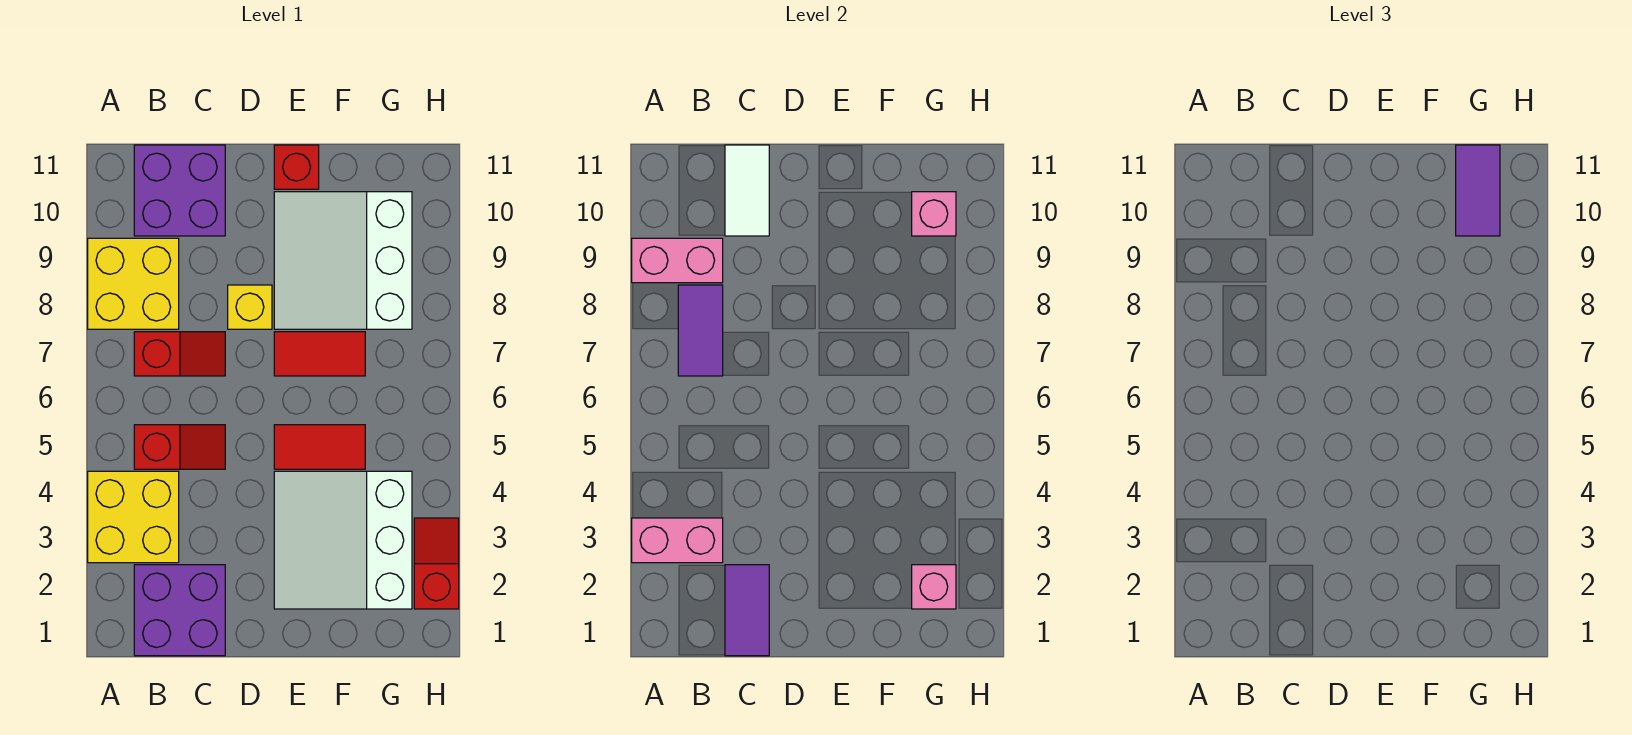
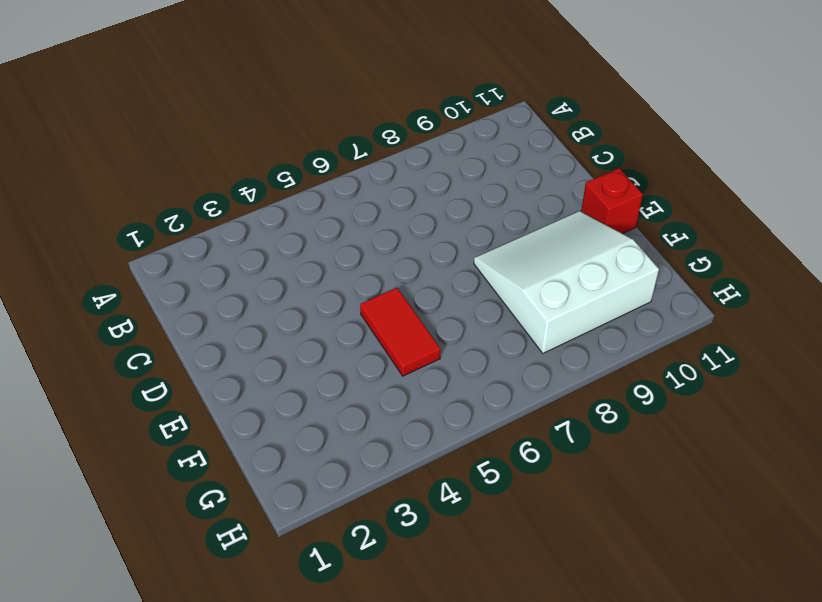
none -> yellow brick A3:B4 level 1
none -> yellow brick A8:B9 level 1
none -> purple brick B1:C2 level 1

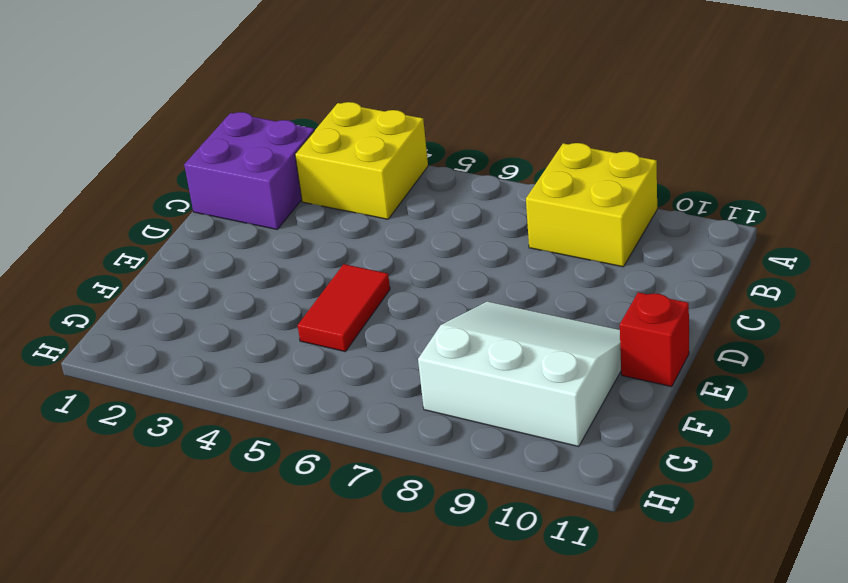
none -> red slope B5:C5 level 1 top B
none -> red slope B7:C7 level 1 top B
none -> purple brick B10:C11 level 1

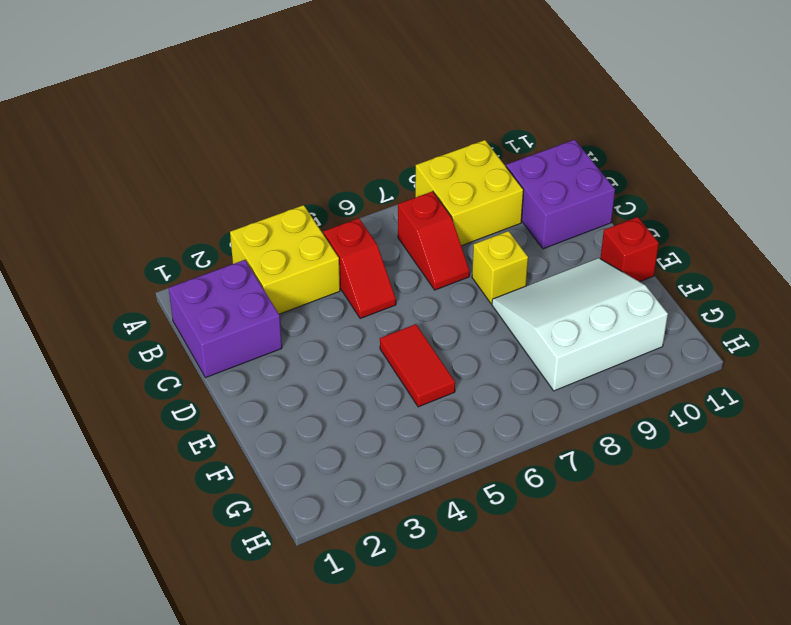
none -> white slope E2:G4 level 1 top G
none -> red tile E7:F7 level 1
none -> red slope H2:H3 level 1 top 2

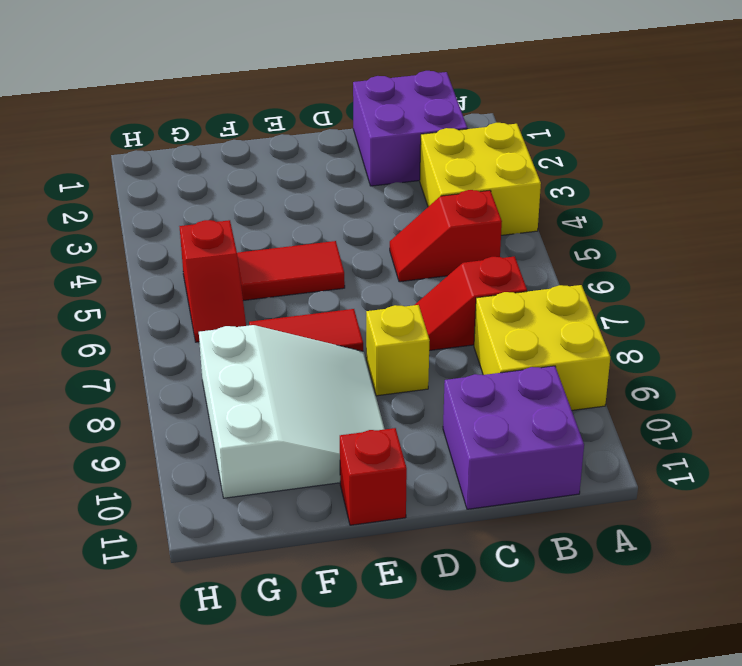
red slope G5:G6 level 1 top 5 -> red slope H2:H3 level 1 top 2
none -> white slope E2:G4 level 1 top G
none -> pink brick A3:B3 level 2
none -> pink brick A9:B9 level 2

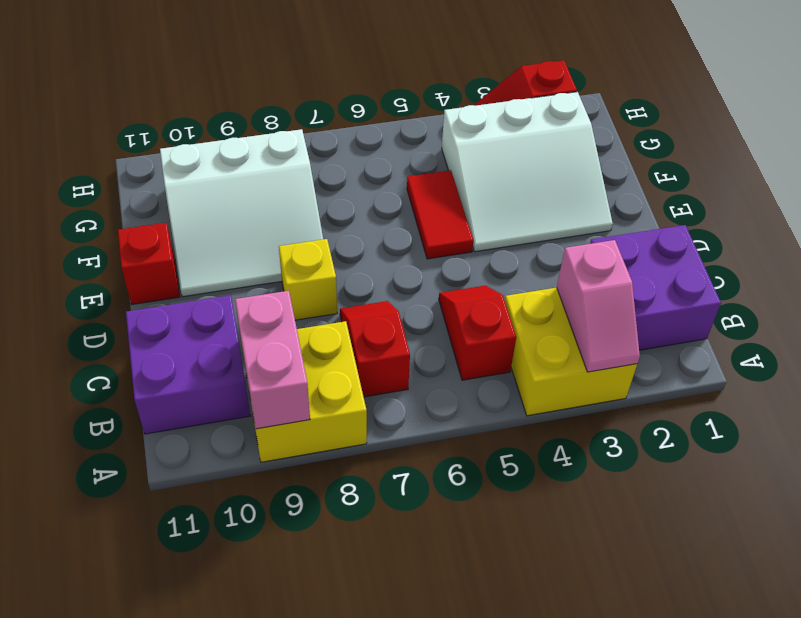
pink slope A3:B3 level 2 top B -> pink brick A3:B3 level 2
none -> red tile E7:F7 level 1
none -> purple tile B7:B8 level 2
none -> purple tile C1:C2 level 2

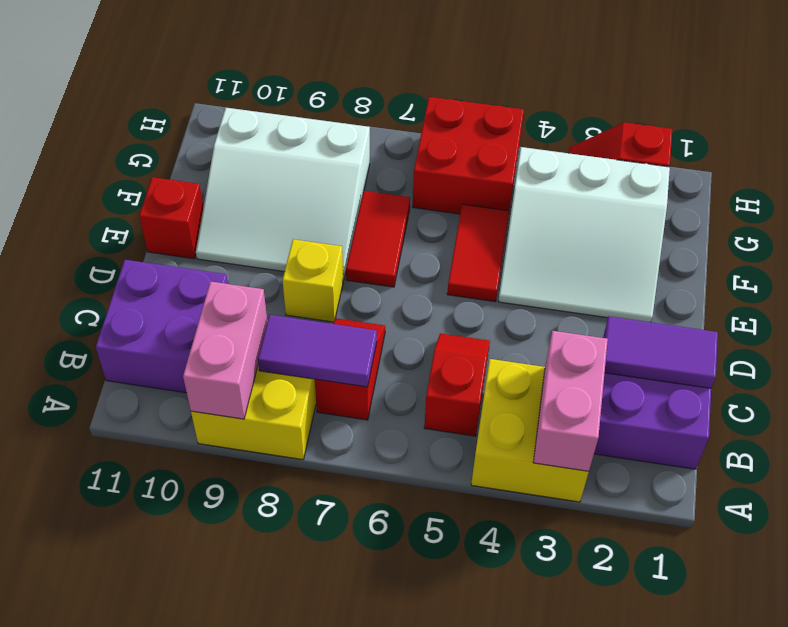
red brick G5:H6 level 1 -> none
none -> white tile C10:C11 level 2
none -> pink brick G2 level 2
none -> pink brick G10 level 2

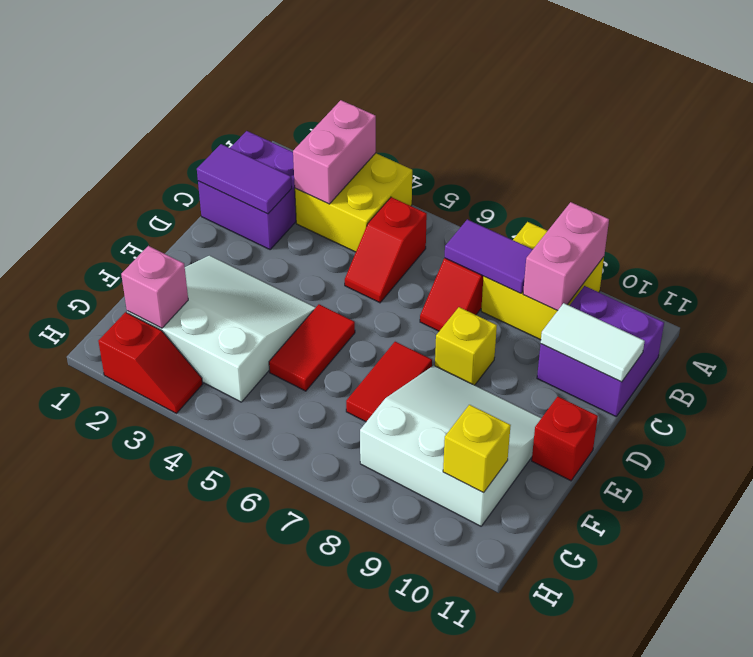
yellow brick G10 level 2 -> pink brick G10 level 2
none -> purple tile G10:G11 level 3

